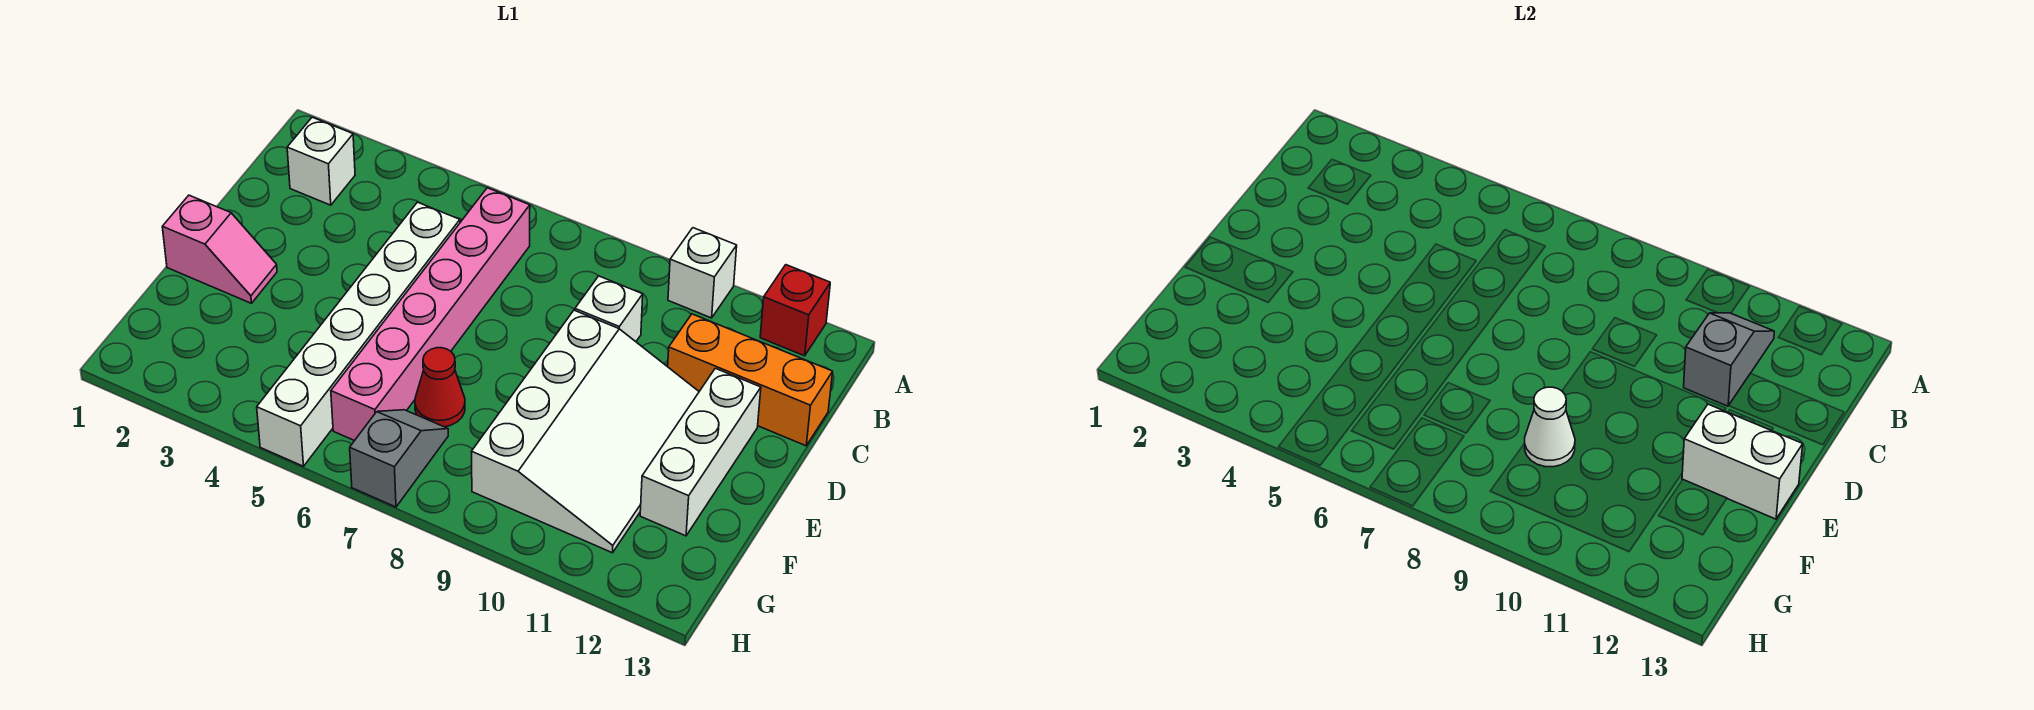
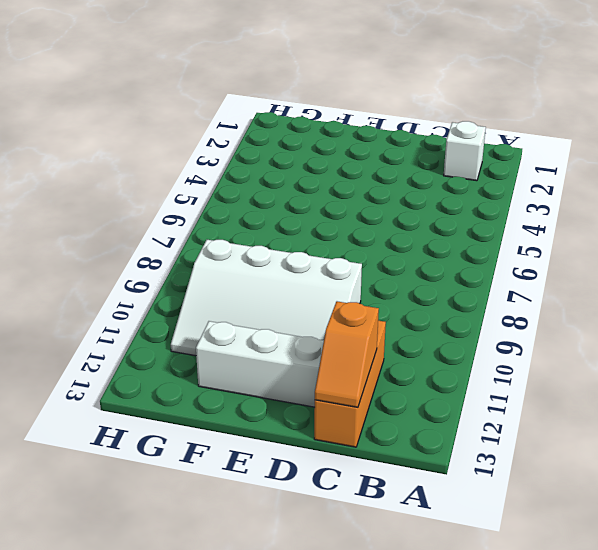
orange slope C12:C13 level 2 top 12 -> none
none -> white brick A10 level 1
none -> red brick A12 level 1
none -> pink brick B6:G6 level 1

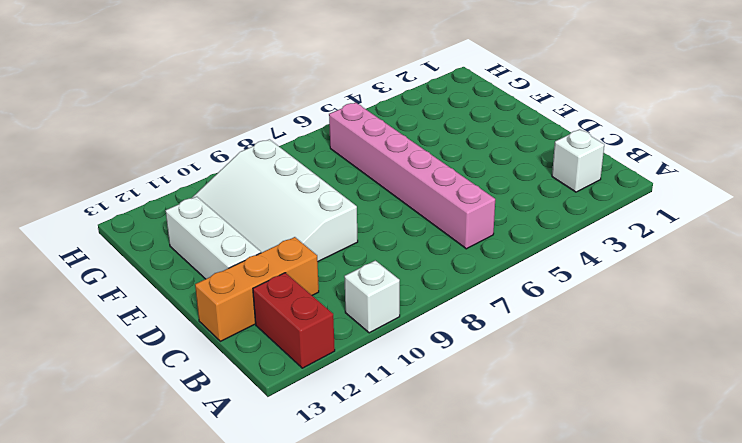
red brick A12:B12 level 1 -> red brick A12 level 1
none -> white brick C5:H5 level 1
none -> white brick C9 level 1
none -> pink slope E1:E2 level 1 top 1

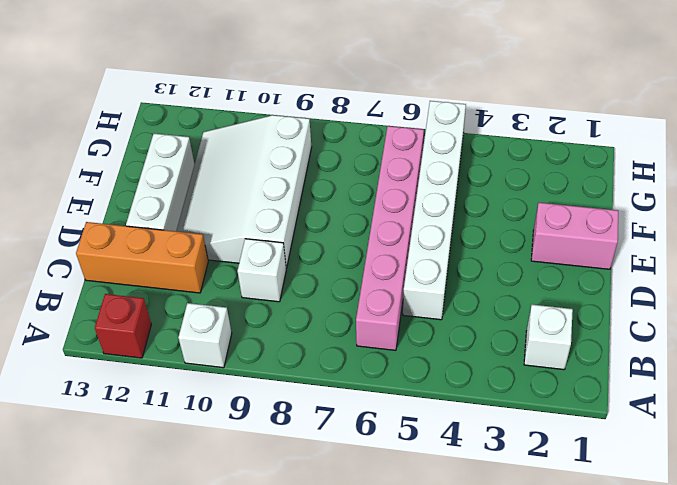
pink brick E1:E2 level 1 -> pink slope E1:E2 level 1 top 1
none -> red cone F7 level 1
none -> grey slope G7:H7 level 1 top H
none -> grey slope B11:C11 level 2 top C

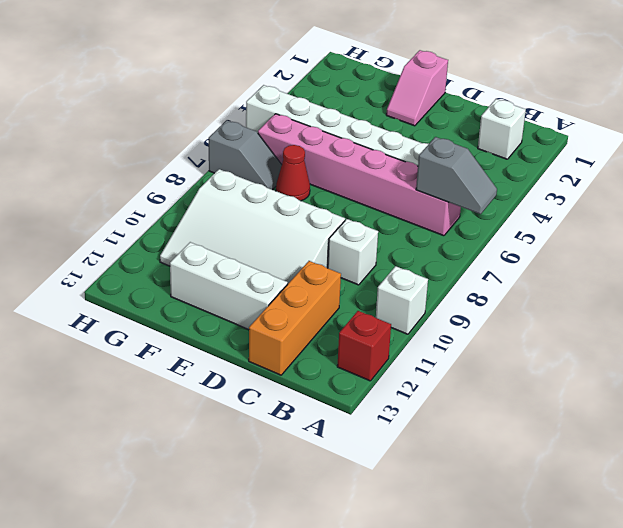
grey slope A6:B6 level 2 top B -> grey slope B11:C11 level 2 top C
none -> white brick E12:E13 level 2
none -> white cone F9 level 2

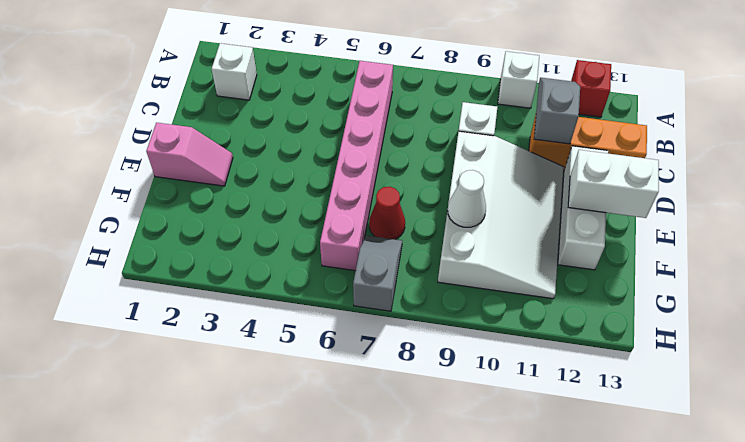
none -> white brick C5:H5 level 1

